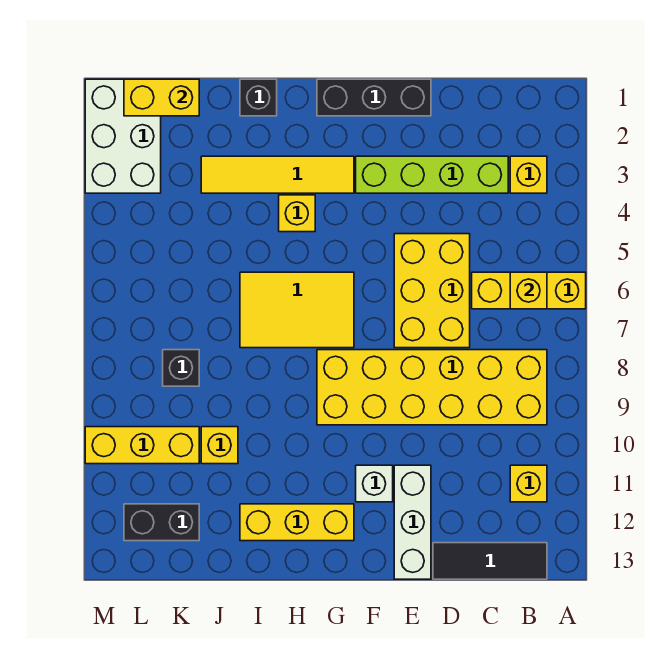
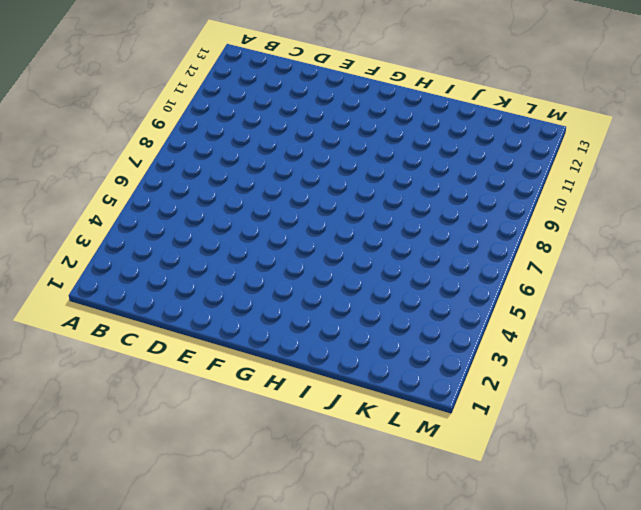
none -> yellow brick A6:C6 level 1
none -> yellow brick B3 level 1
none -> yellow brick B8:G9 level 1

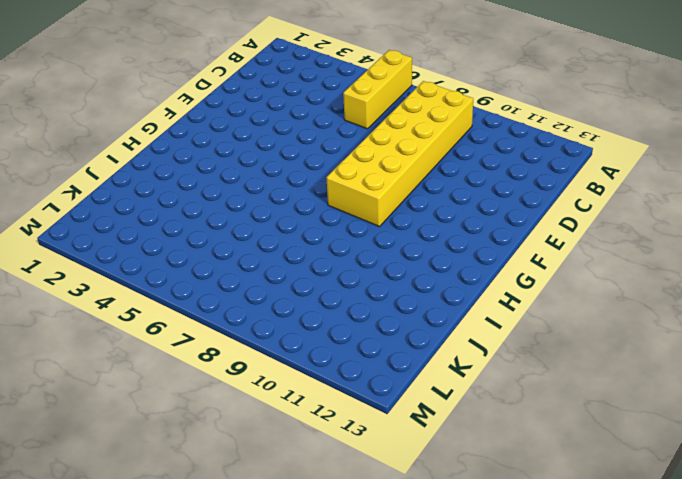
none -> yellow brick B3 level 1
none -> yellow brick B11 level 1
none -> black tile B13:D13 level 1

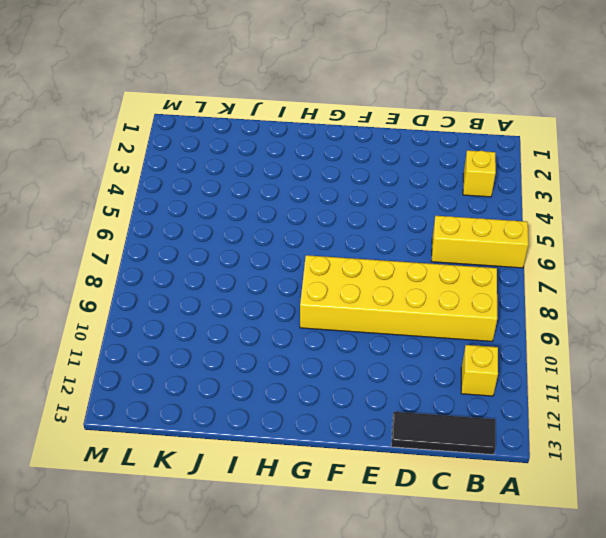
none -> lime brick C3:F3 level 1
none -> yellow brick D5:E7 level 1
none -> black brick E1:G1 level 1

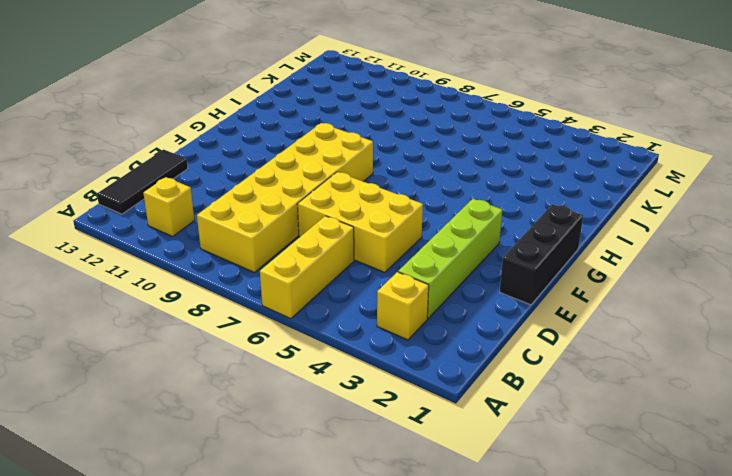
none -> white brick E11:E13 level 1
none -> white brick F11 level 1
none -> yellow tile G3:J3 level 1

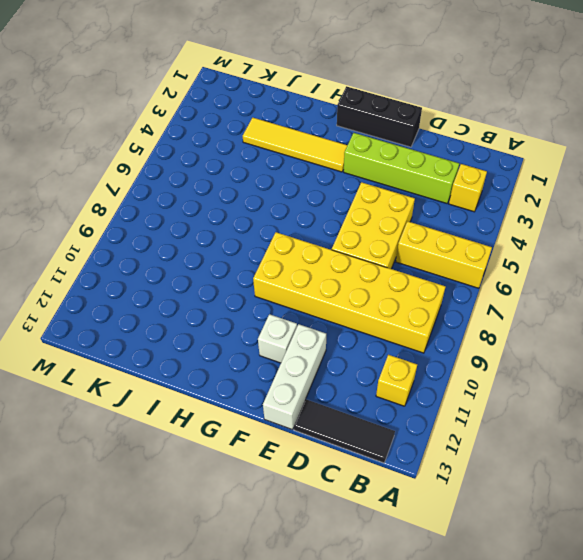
none -> yellow tile G6:I7 level 1
none -> yellow brick G12:I12 level 1
none -> yellow brick H4 level 1

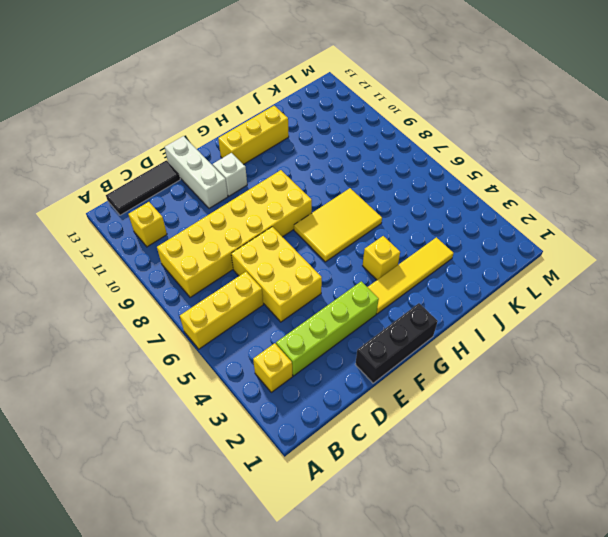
none -> black brick I1 level 1
none -> yellow brick J10 level 1
none -> black brick K8 level 1

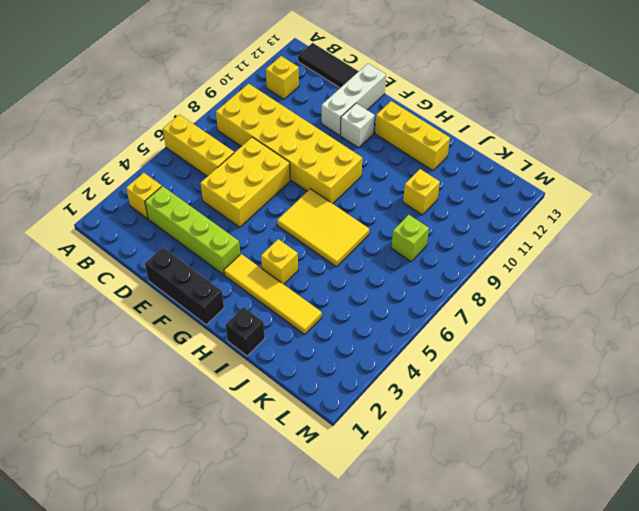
lime brick K8 level 1 -> black brick K8 level 1
none -> yellow brick K10:M10 level 1
none -> black brick K12:L12 level 1
none -> white brick L1:M3 level 1

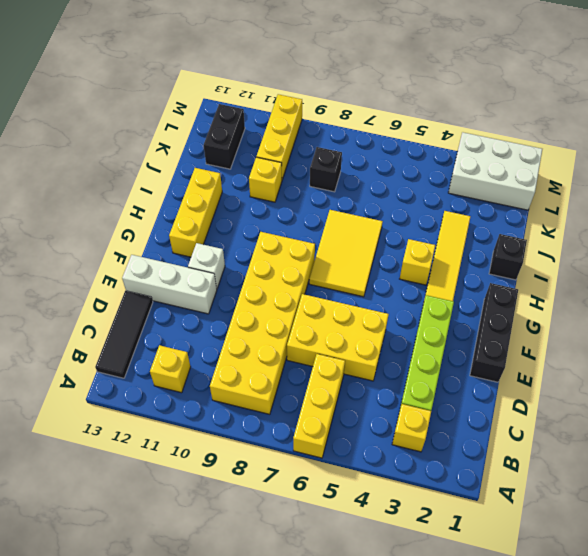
none -> yellow brick B6 level 2
none -> yellow brick K1:L1 level 2

